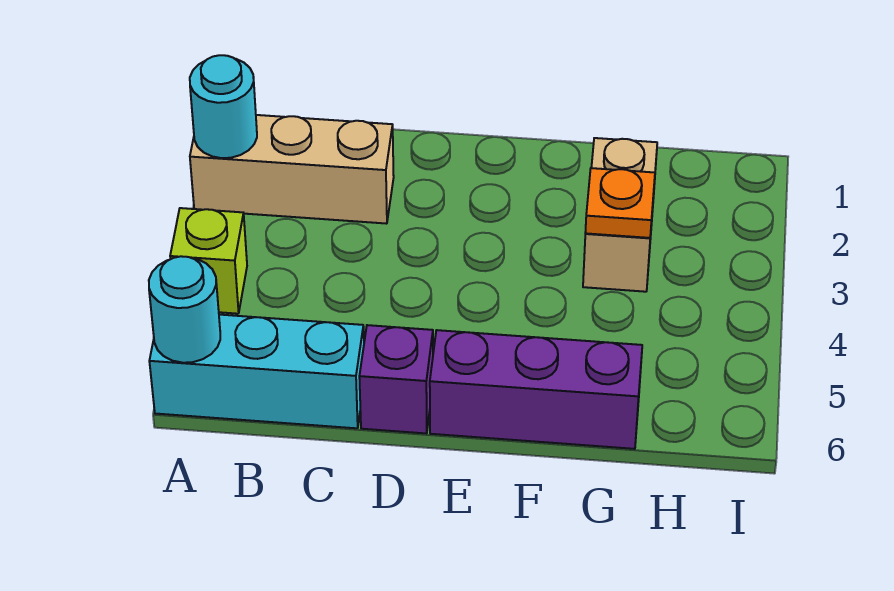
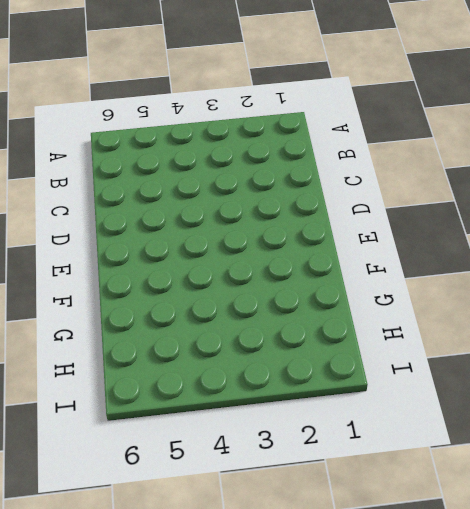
none -> tan brick A2:C2 level 1
none -> lime brick A4 level 1

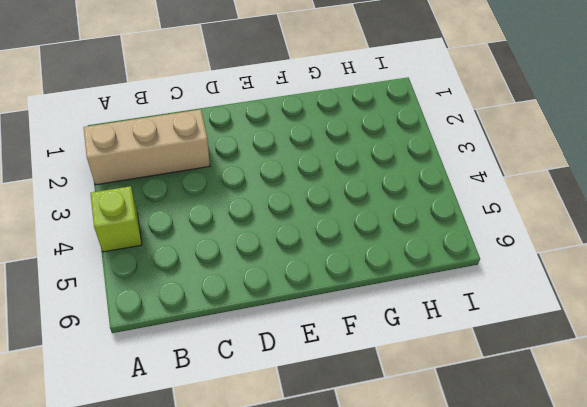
none -> cyan brick A6:C6 level 1
none -> purple brick D6 level 1

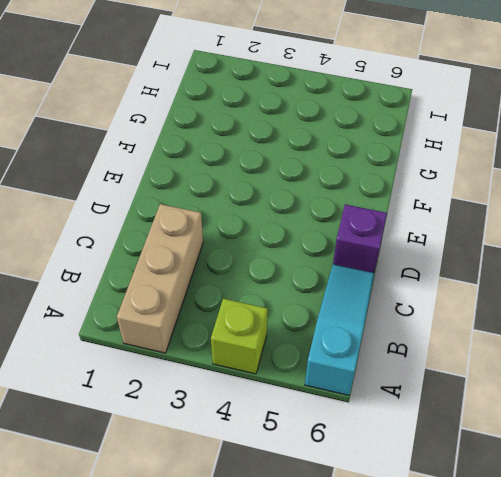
cyan slope A6:C6 level 1 top A -> cyan brick A6:C6 level 1
none -> purple brick E6:G6 level 1
none -> tan brick G2:G3 level 1

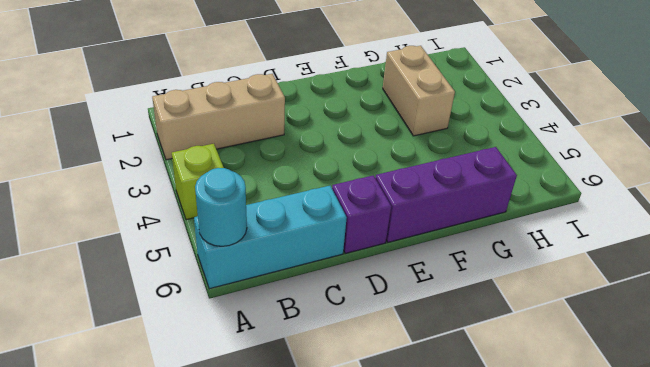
none -> cyan round brick A2 level 2
none -> orange plate G3 level 2

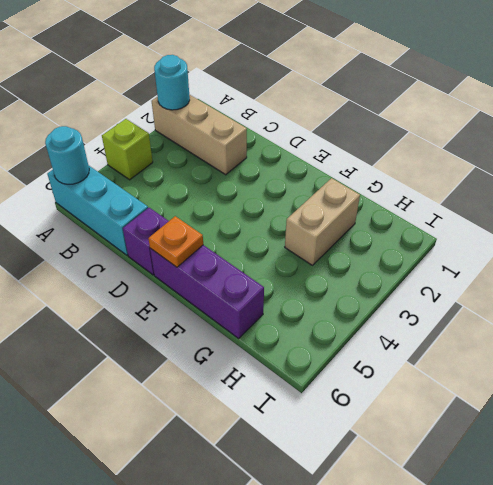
orange plate E6 level 2 -> orange plate G3 level 2

